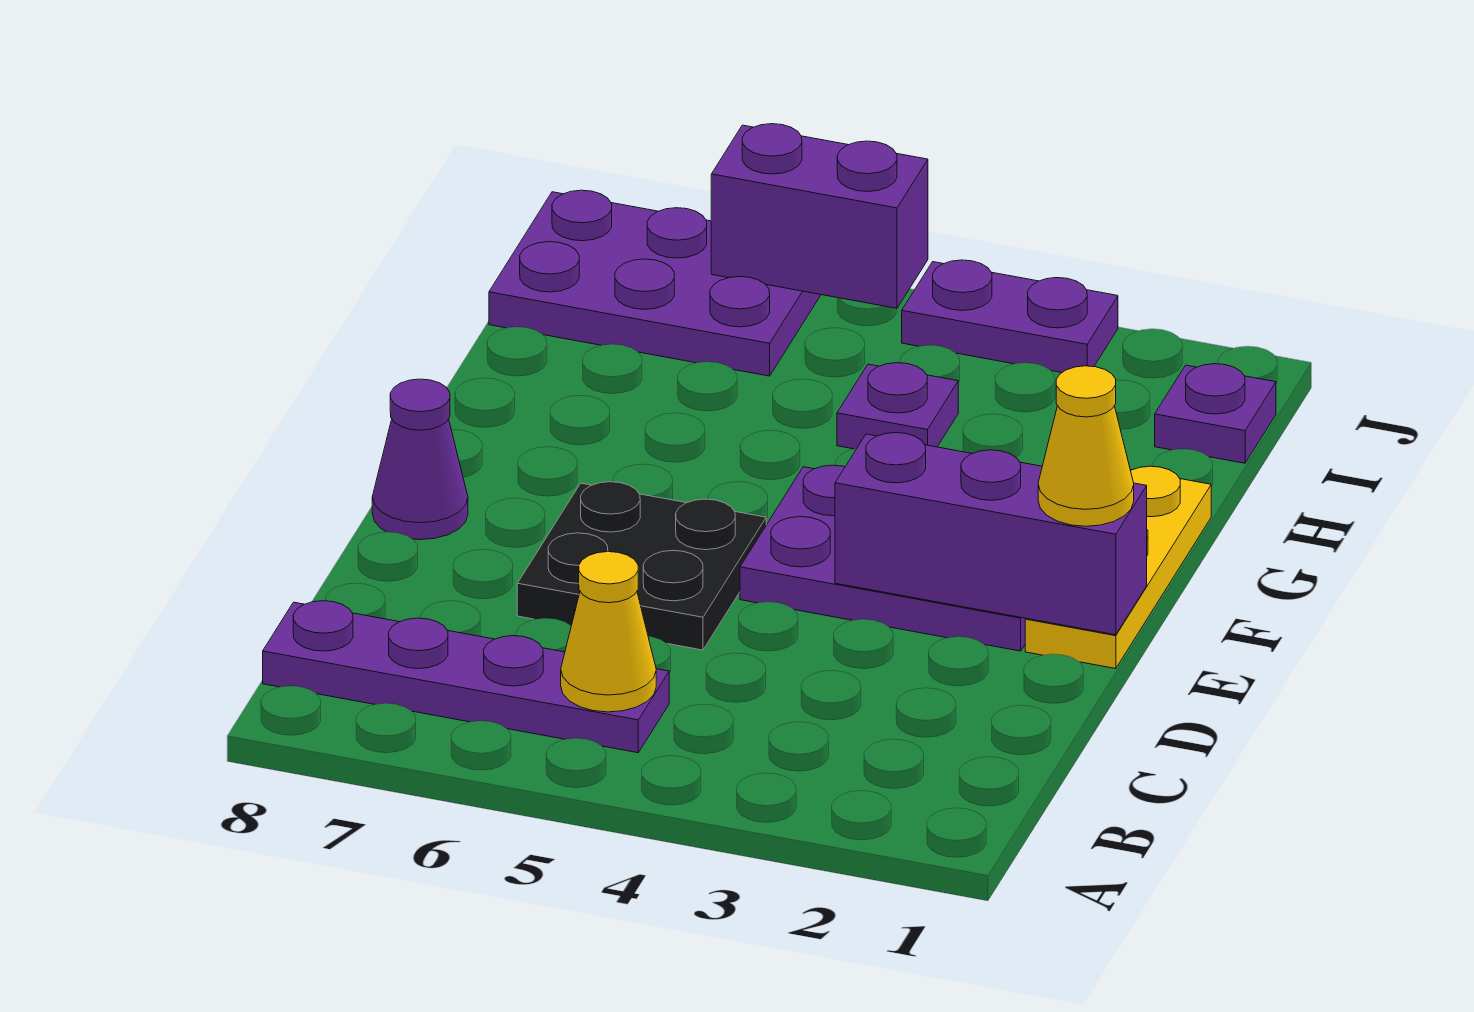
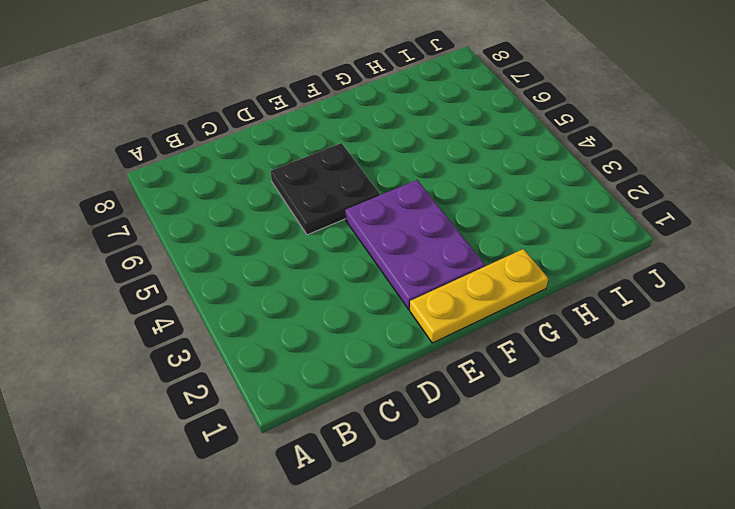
none -> purple plate B5:B8 level 1
none -> purple cone E8 level 1
none -> purple plate H4 level 1

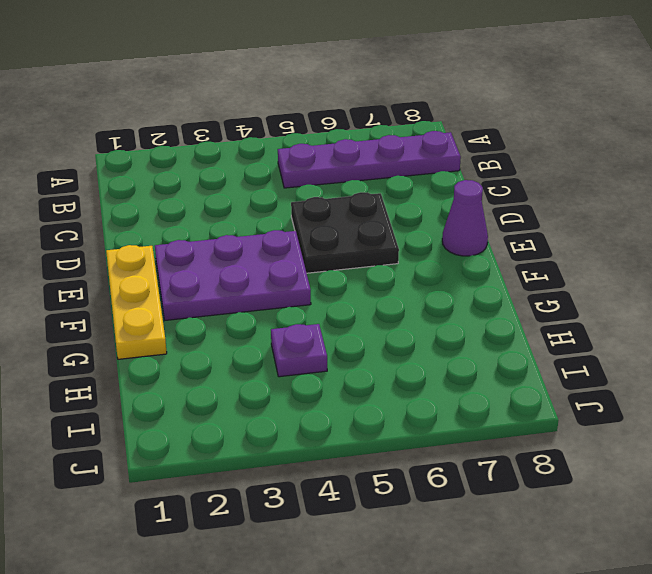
none -> purple plate I1 level 1
none -> purple plate I6:J8 level 1
none -> purple plate J3:J4 level 1

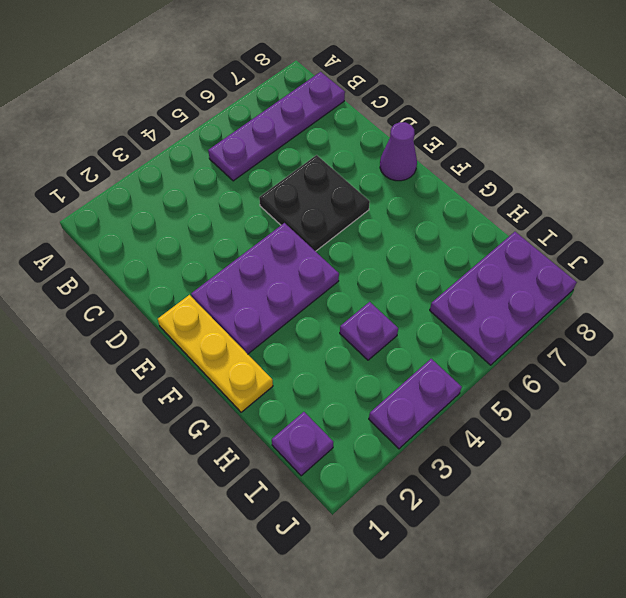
none -> yellow cone B5 level 2
none -> purple brick E1:E3 level 2
none -> purple brick J5:J6 level 2

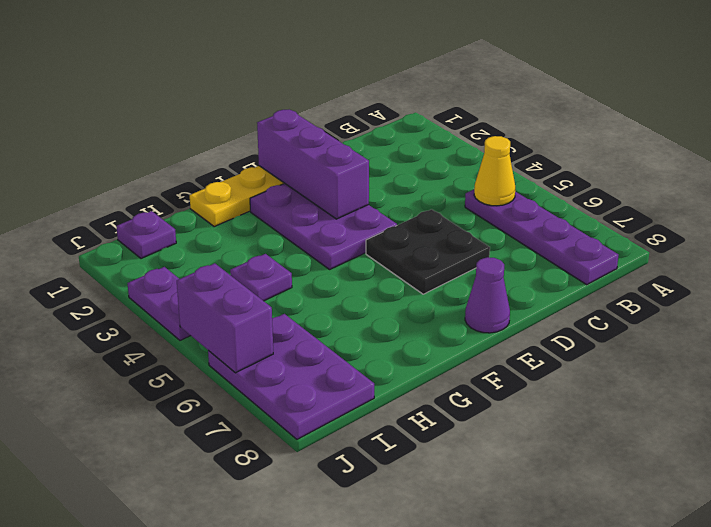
none -> yellow cone E1 level 3

